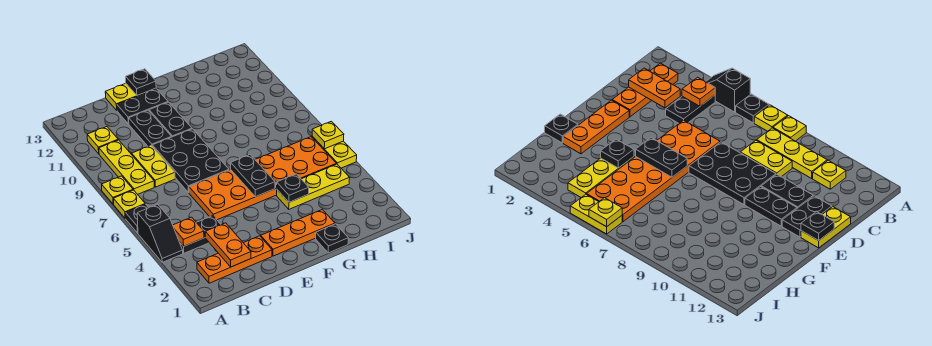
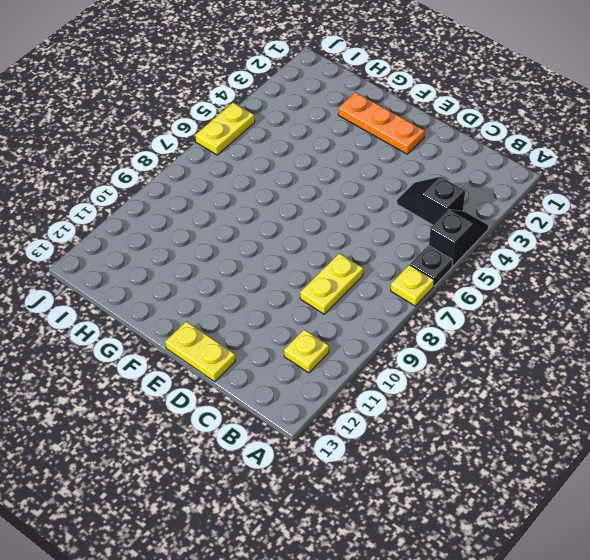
black slope B4:C4 level 1 top B -> black plate B4:C4 level 1
none -> yellow plate A8 level 1
none -> orange plate B2:D2 level 1
none -> yellow plate B8:B10 level 1

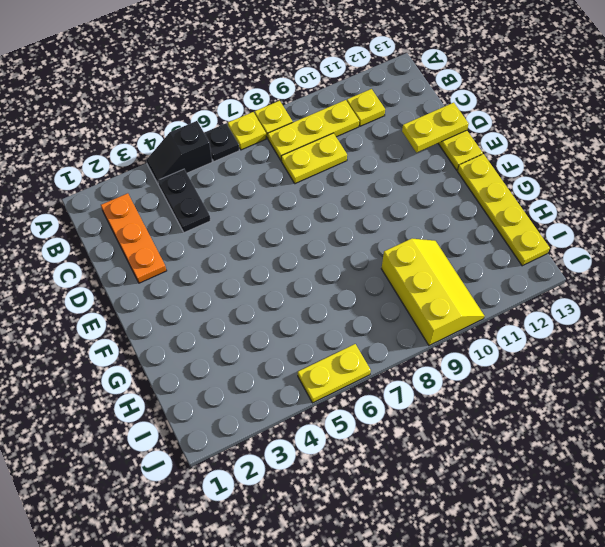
yellow plate D12:D13 level 2 -> none
yellow plate F13:I13 level 1 -> none
yellow slope H9:J10 level 1 top 9 -> none
none -> orange plate D5:I6 level 1
none -> black plate D7:E9 level 1
none -> black plate D10:D11 level 1

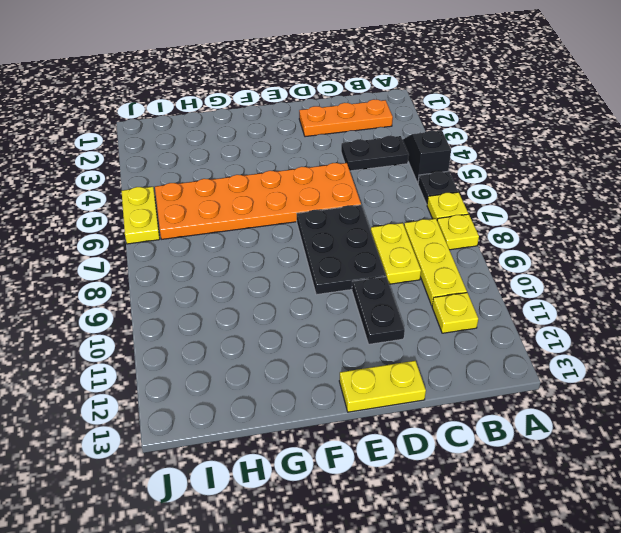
none -> black plate D12:E12 level 1
none -> orange plate E2:G2 level 1
none -> black plate E10:E11 level 1

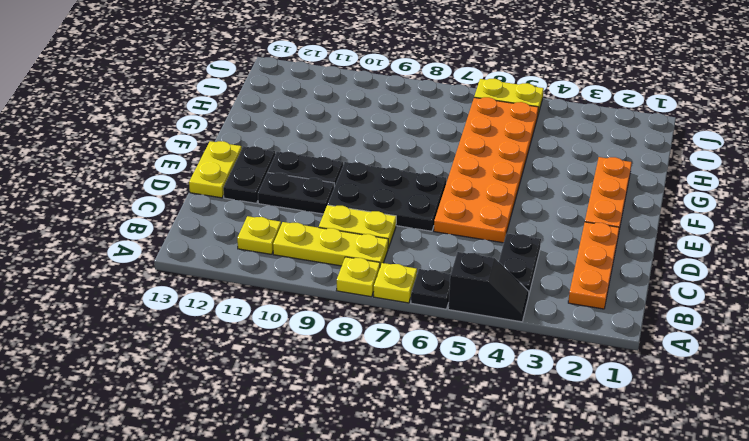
none -> black plate G1 level 1
none -> yellow plate G4:I4 level 1
none -> orange plate B4 level 2

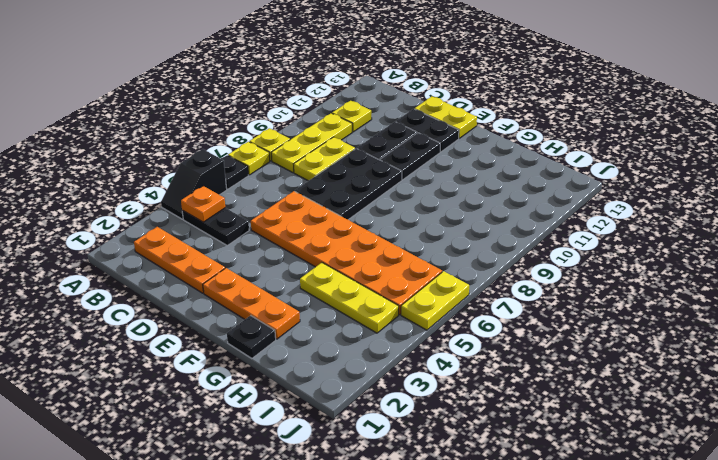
none -> orange plate C2:C3 level 2
none -> black plate E13 level 2
none -> black plate F5:F6 level 2

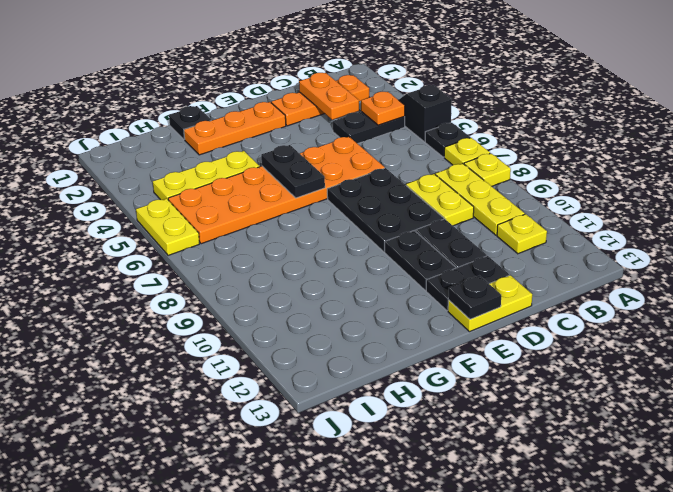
none -> black plate G4 level 2
none -> yellow plate J6 level 2

